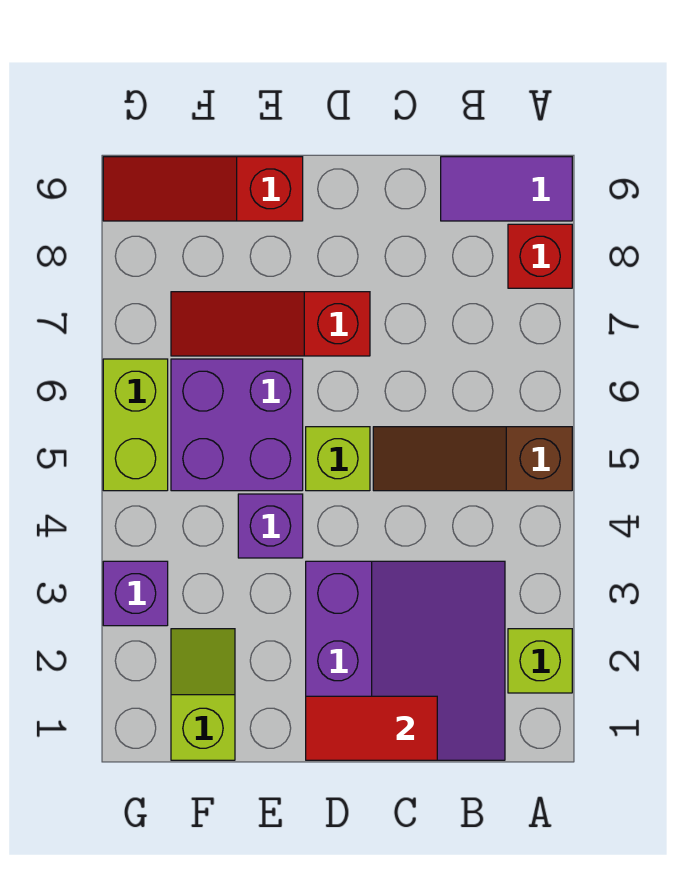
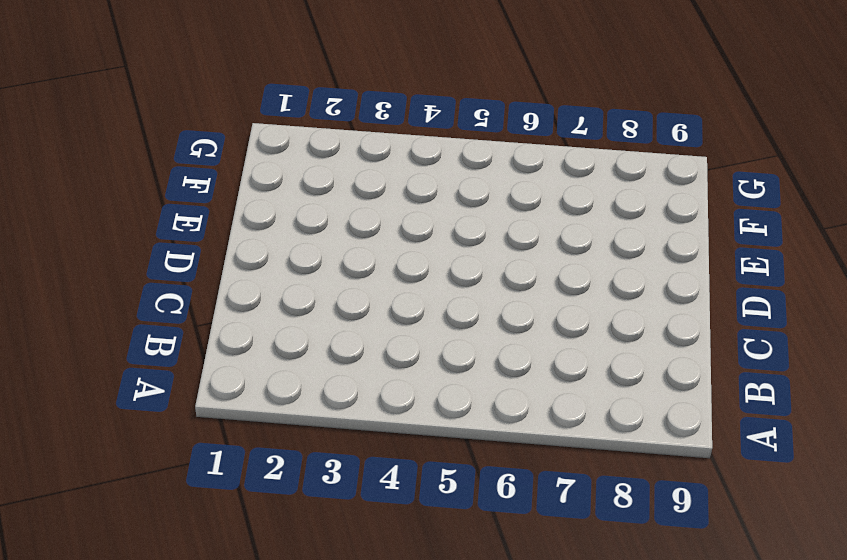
none -> lime brick A2 level 1
none -> brown slope A5:C5 level 1 top A
none -> red brick A8 level 1

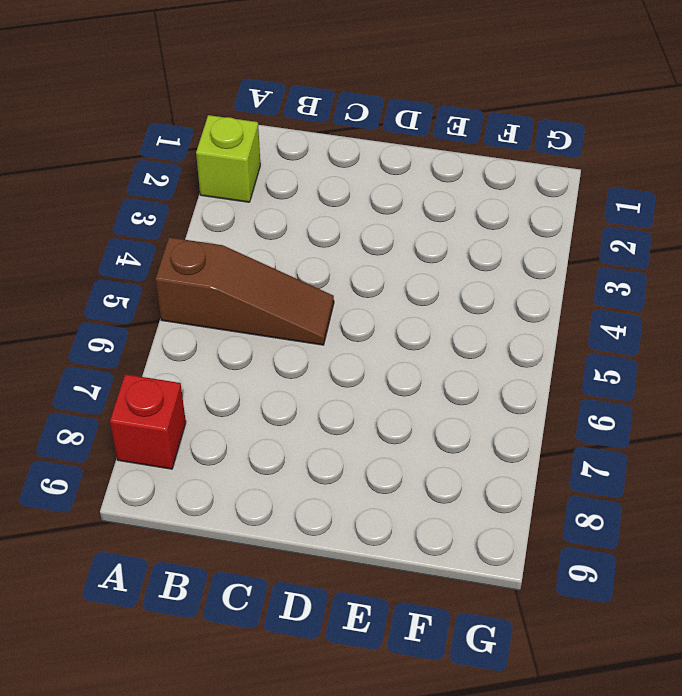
none -> purple tile A9:B9 level 1
none -> purple slope B1:D3 level 1 top D
none -> lime brick D5 level 1

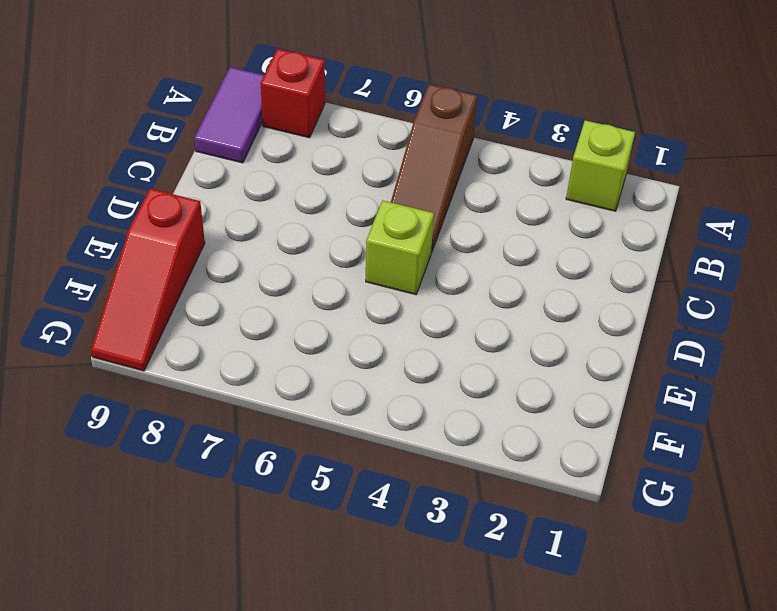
none -> purple slope B1:D3 level 1 top D
none -> red slope D7:F7 level 1 top D
none -> purple brick E4 level 1

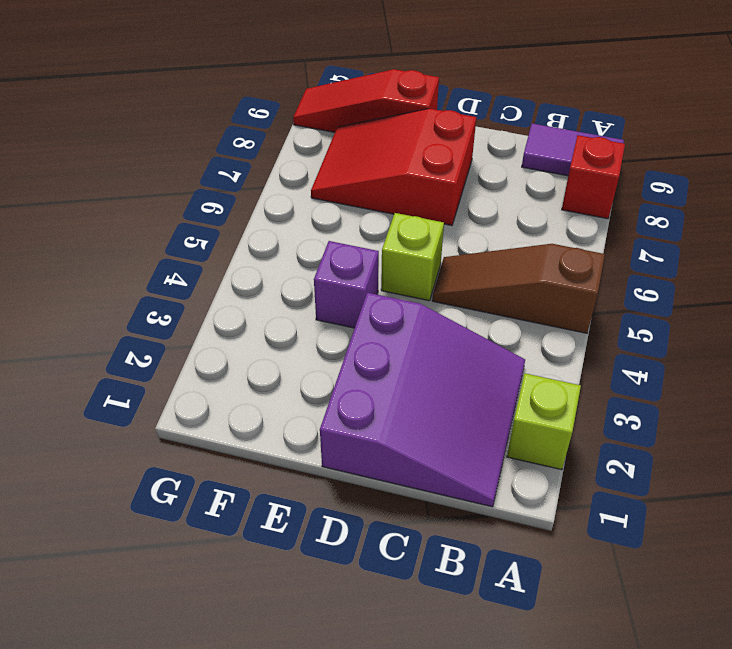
red slope D7:F8 level 1 top D -> red slope D7:F7 level 1 top D
none -> purple brick E5:F6 level 1
none -> lime slope F1:F2 level 1 top 1
none -> purple brick G3 level 1

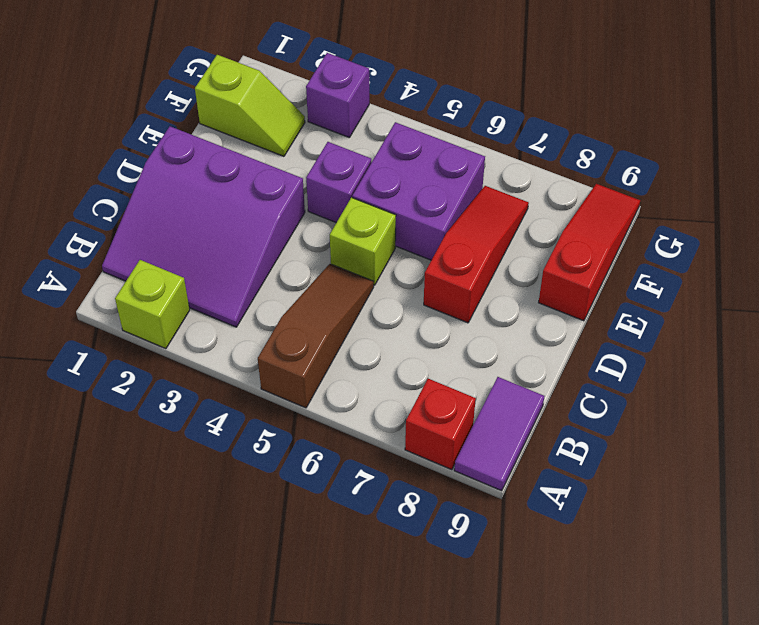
none -> lime brick G5:G6 level 1
none -> red tile C1:D1 level 2

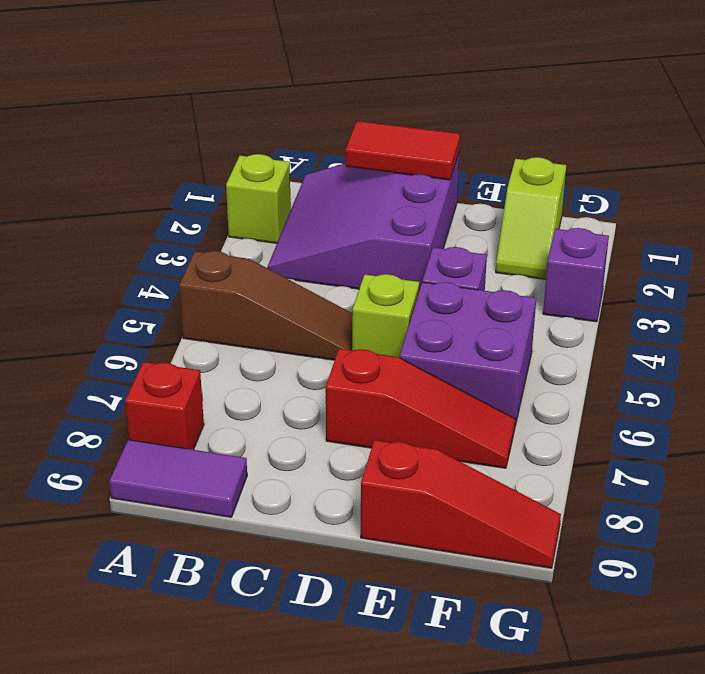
none -> lime brick G5:G6 level 1

